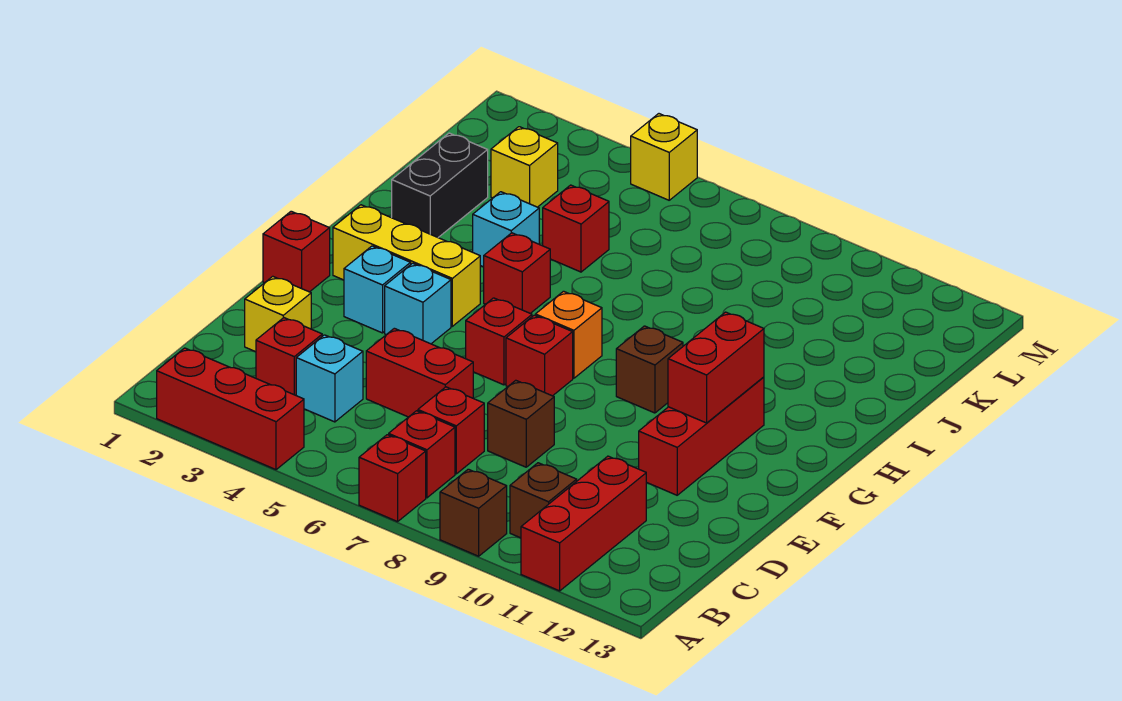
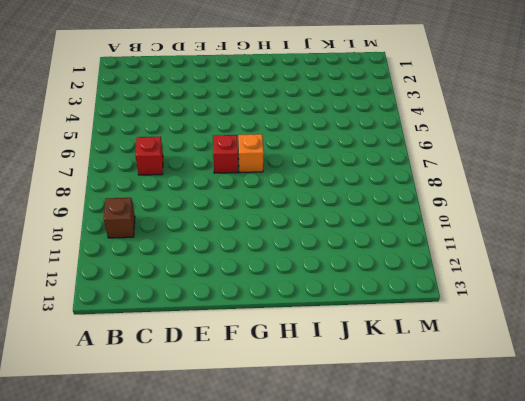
none -> red brick A2:A4 level 1
none -> red brick A7 level 1
none -> brown brick A9 level 1

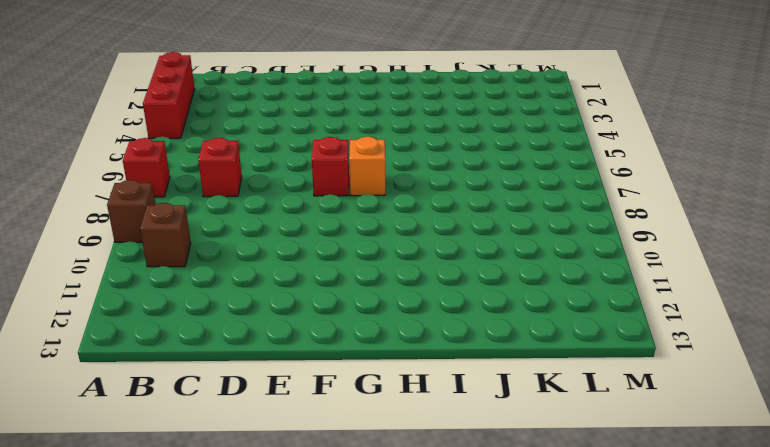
none -> red brick A11:C11 level 1
none -> red brick B7 level 1
none -> red brick C3 level 1

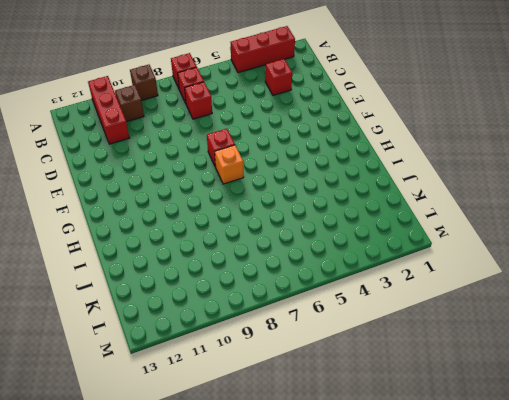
none -> cyan brick C4 level 1
none -> yellow brick D2 level 1
none -> red brick D5:D6 level 1

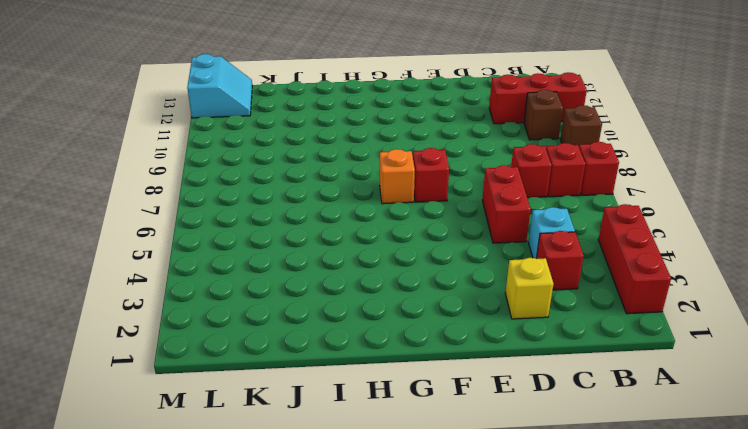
cyan slope L12:M13 level 1 top M -> none
none -> brown brick D8 level 1
none -> red brick E11:G11 level 1
none -> red brick F1 level 1

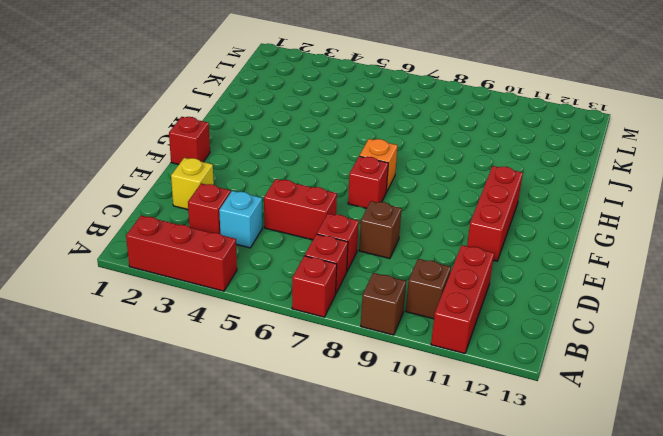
none -> cyan brick F3 level 1
none -> cyan brick F4 level 1
none -> red brick F6 level 1

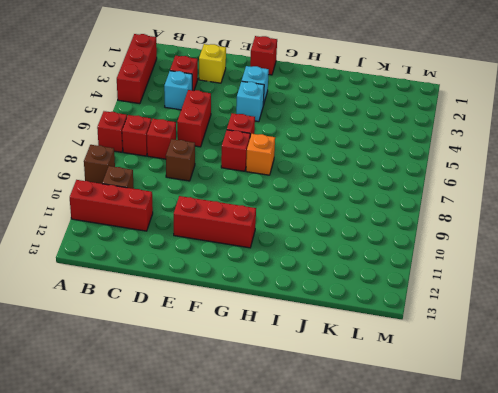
none -> yellow brick G2:G4 level 1
none -> brown brick G9 level 1
none -> red brick H5 level 1

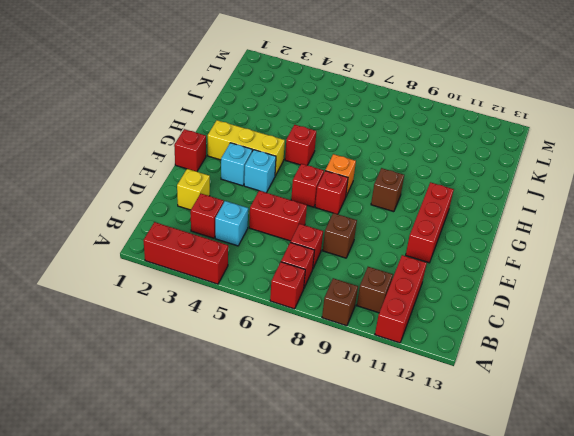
none -> black brick I2:J2 level 1
none -> cyan brick I4 level 1
none -> red brick J5 level 1

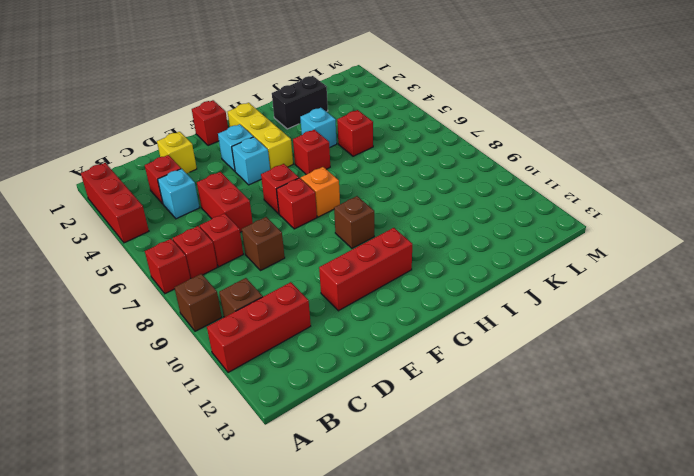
none -> yellow brick K3 level 1
none -> yellow brick M5 level 1
none -> red brick F11:G11 level 2

